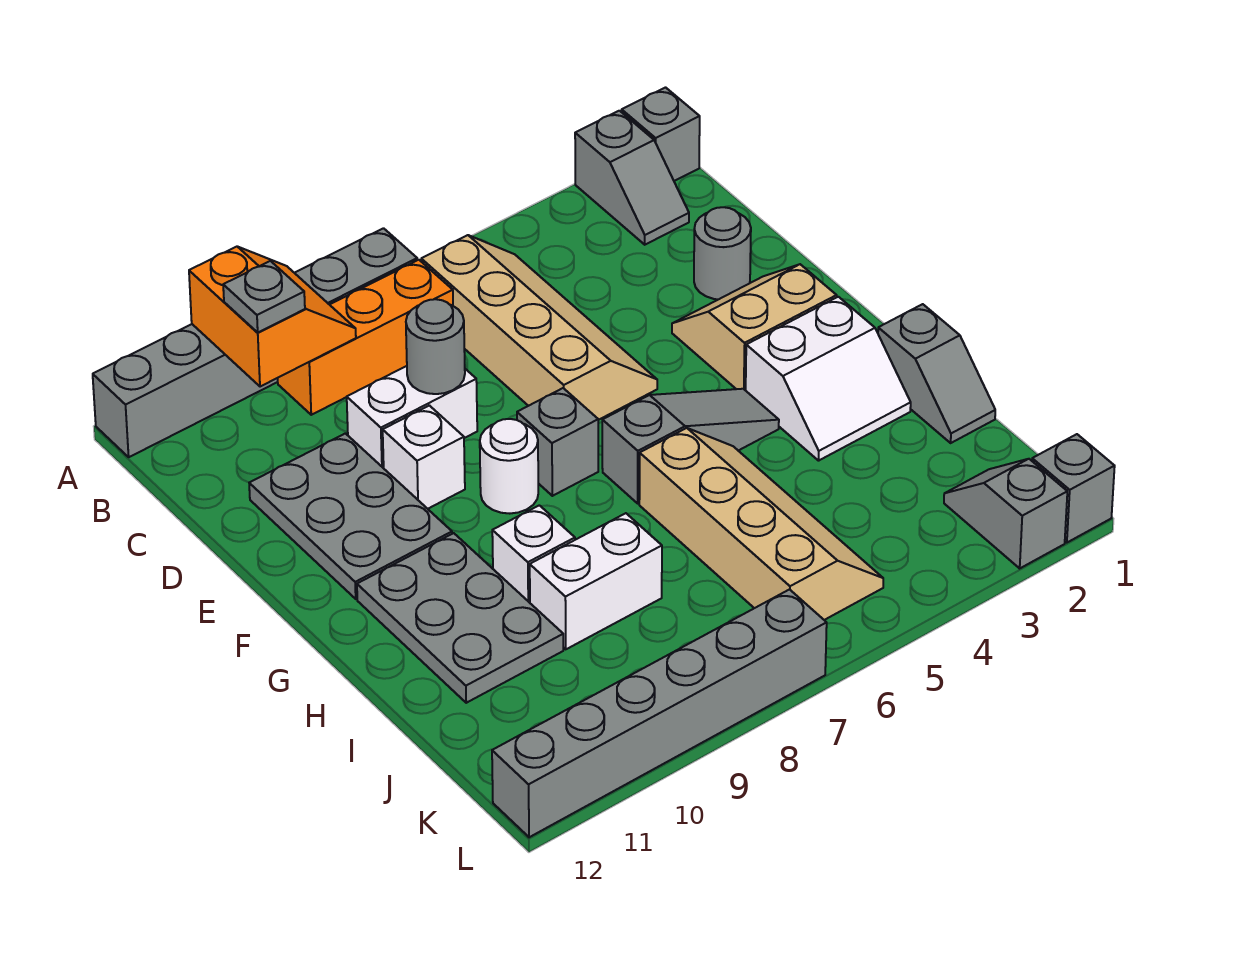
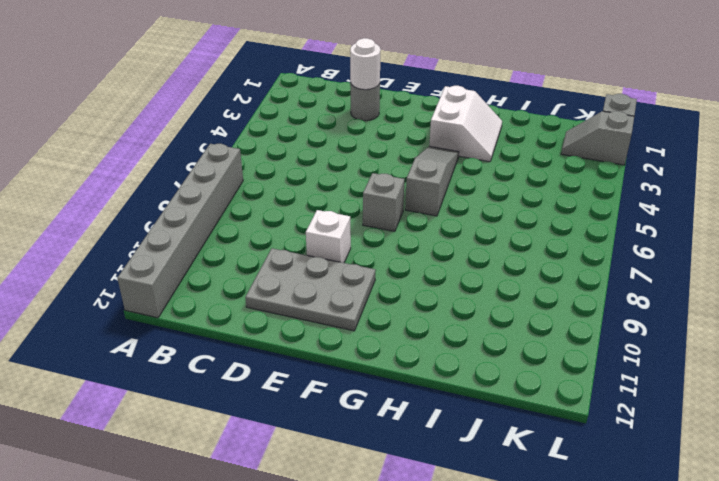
white round brick D2 level 2 -> white round brick F8 level 1
none -> grey brick A1 level 1
none -> grey slope A2:B2 level 1 top A
none -> tan slope B5:E6 level 1 top 6

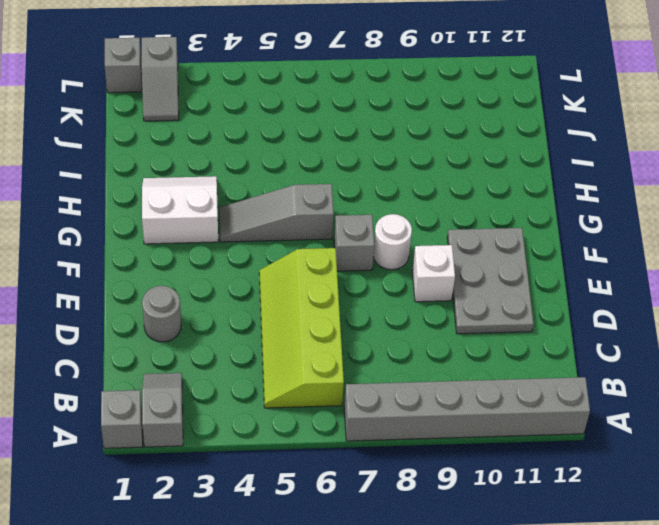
lime slope B5:E6 level 1 top 6 -> tan slope B5:E6 level 1 top 6
none -> orange brick B7:B9 level 1
none -> white brick D8:D9 level 1
none -> tan slope E2:F3 level 1 top F

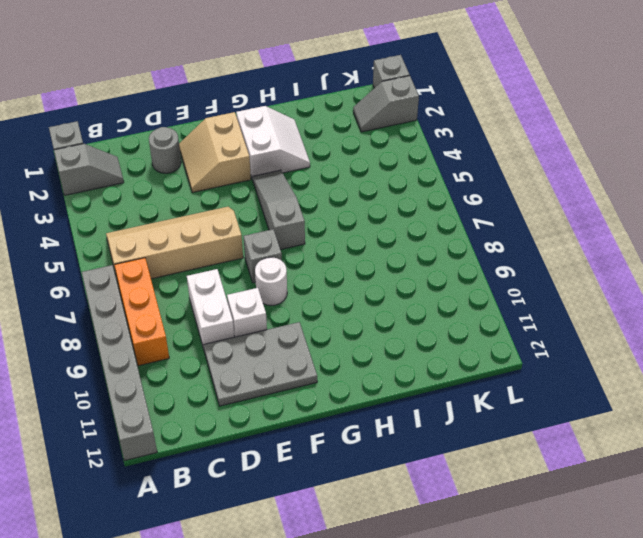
none -> grey plate G10:I11 level 1
none -> grey slope H1:I1 level 1 top H
none -> tan slope H5:K6 level 1 top 6

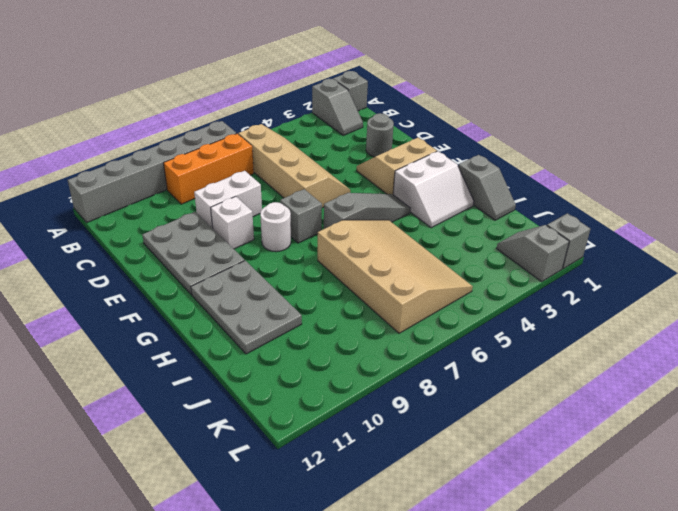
tan slope H5:K7 level 1 top 7 -> tan slope H5:K6 level 1 top 6
none -> white brick H9 level 1
none -> white brick I8:I9 level 1
none -> grey brick L7:L12 level 1

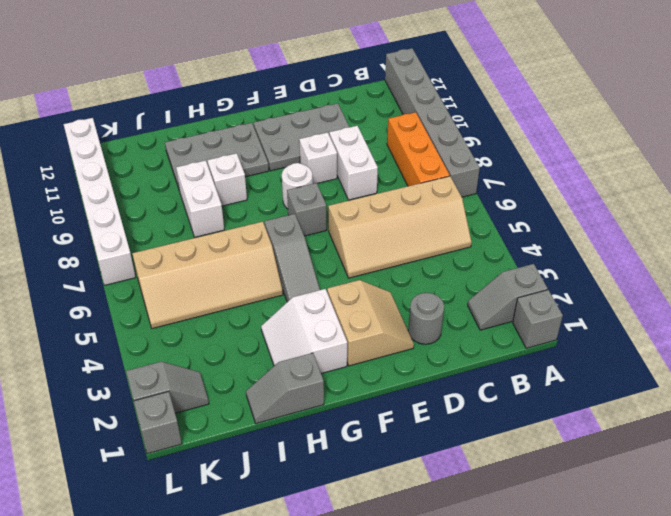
white brick L7:L12 level 1 -> grey brick L7:L12 level 1
none -> orange slope A9:B10 level 2 top 10
none -> grey round brick D8 level 2
none -> grey plate B10 level 3

